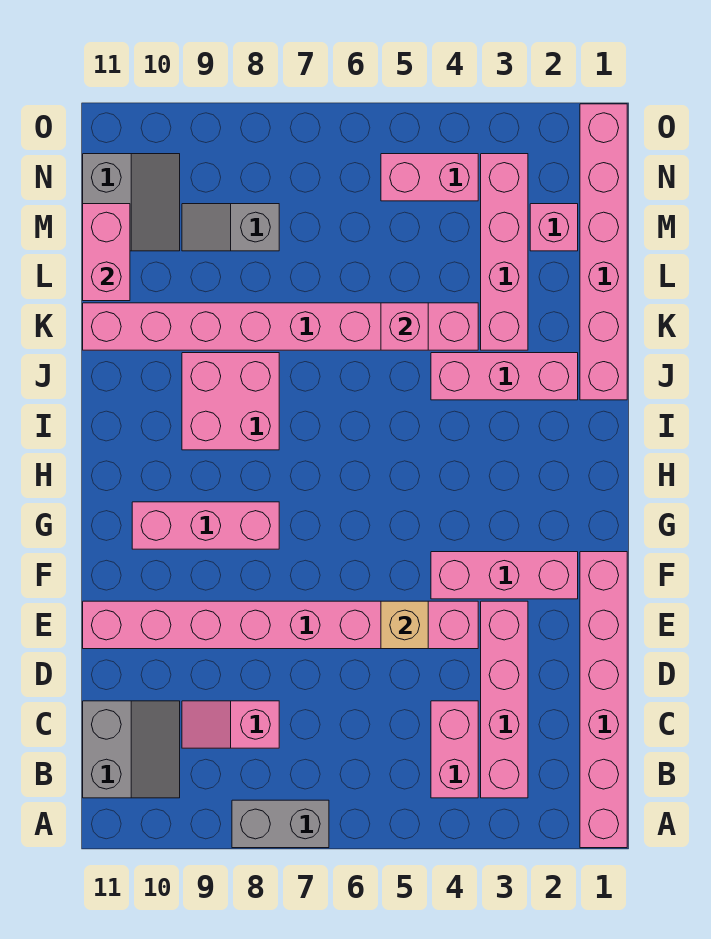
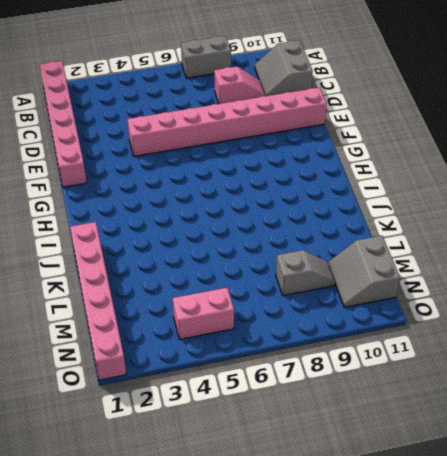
none -> pink brick B3:E3 level 1
none -> pink brick B4:C4 level 1
none -> pink brick F2:F4 level 1

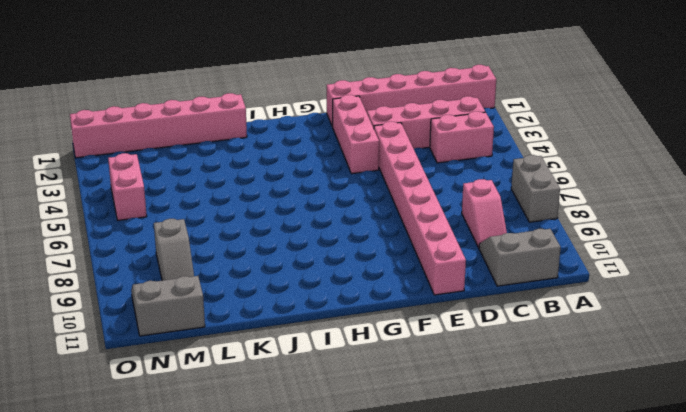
none -> pink brick G8:G10 level 1
none -> pink brick I8:J9 level 1
none -> pink brick J2:J4 level 1

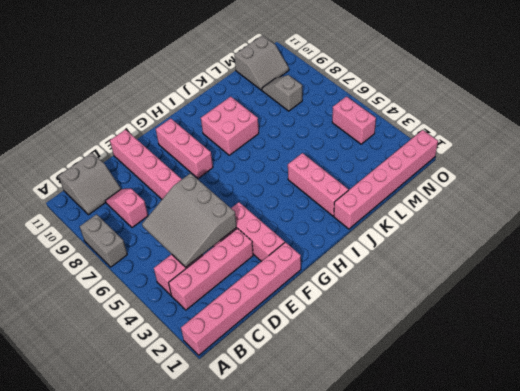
grey slope C4:E6 level 2 top E -> tan brick E5 level 2
none -> pink brick K3:N3 level 1
none -> pink brick K4:K11 level 1
none -> pink brick M2 level 1

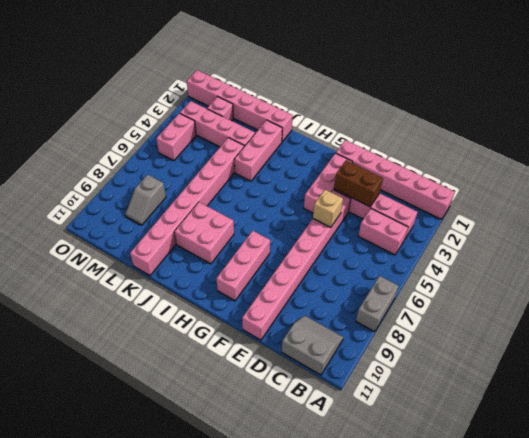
brown brick D3:E3 level 2 -> none
none -> pink slope C8:C9 level 1 top 8
none -> grey slope M10:N11 level 1 top 11
none -> pink brick K5 level 2

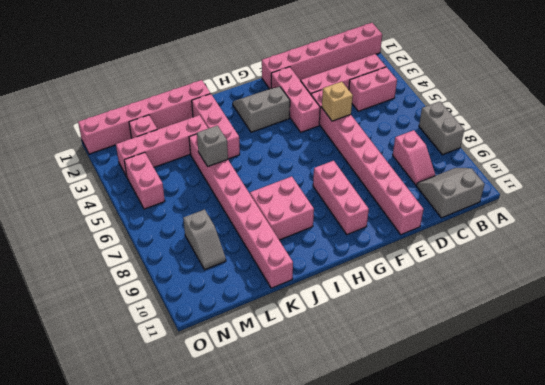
grey slope G2:H3 level 1 top 3 -> grey slope M10:N11 level 1 top 11
grey brick K5 level 2 -> pink brick K5 level 2
none -> pink brick L11:M11 level 2

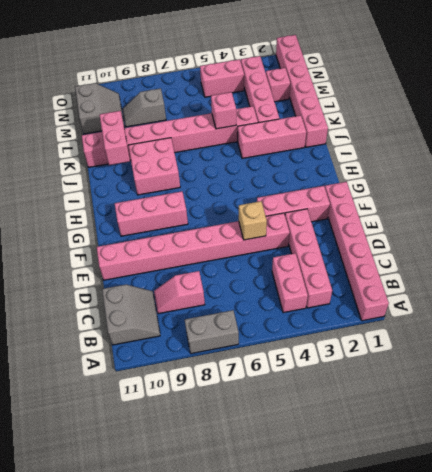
pink brick J10:K10 level 2 -> pink brick L11:M11 level 2

